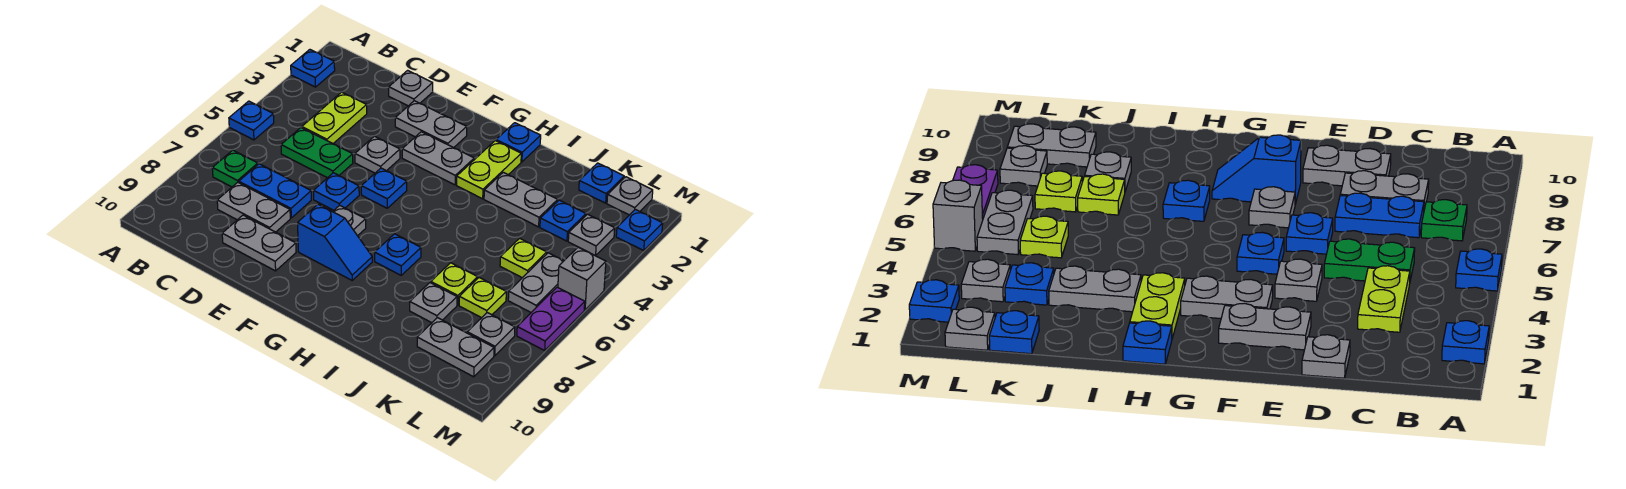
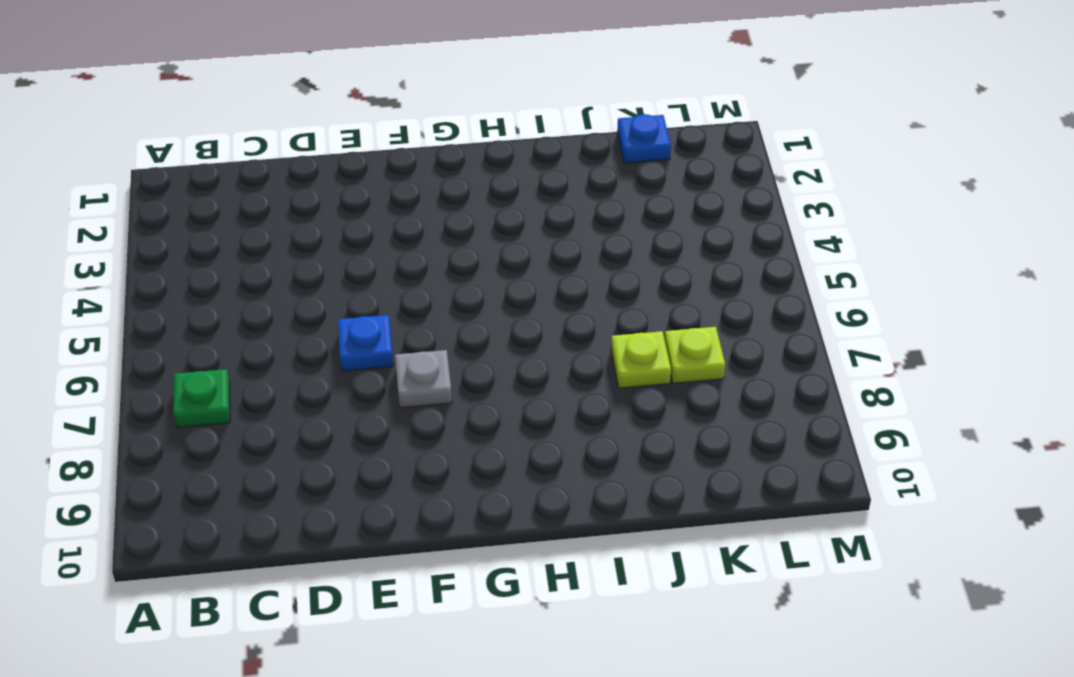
none -> blue plate A2 level 1
none -> blue plate A5 level 1
none -> lime plate C3:C4 level 1
none -> green plate C5:D5 level 1

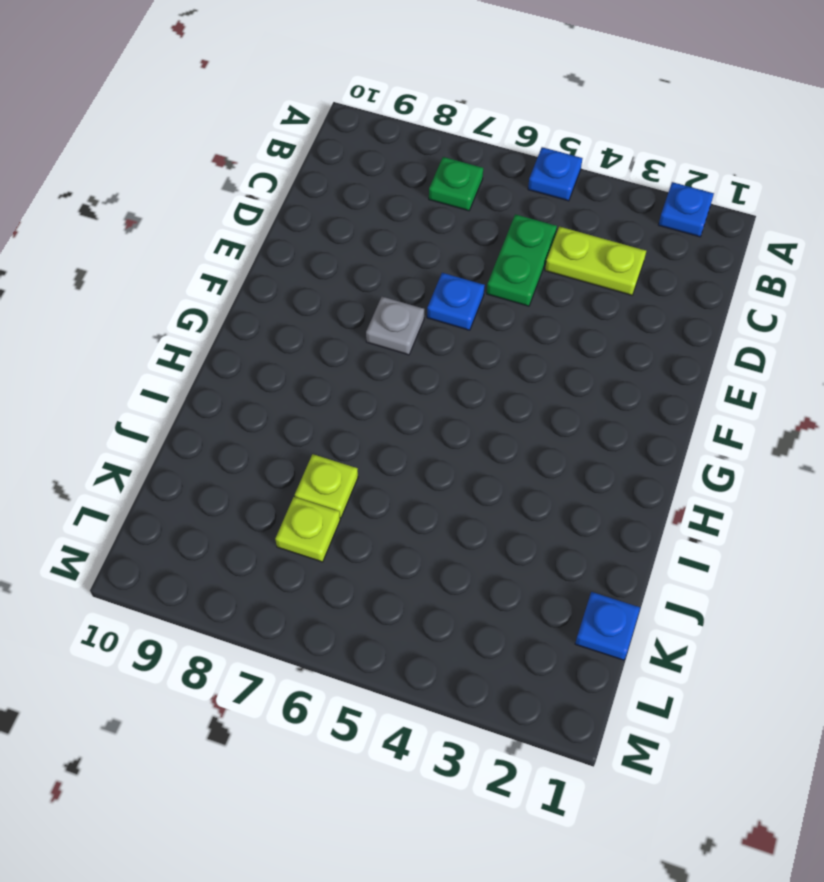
none -> blue plate C7:D7 level 1
none -> grey plate C8:D8 level 1
none -> grey plate D1 level 1
none -> grey plate D9:E9 level 1

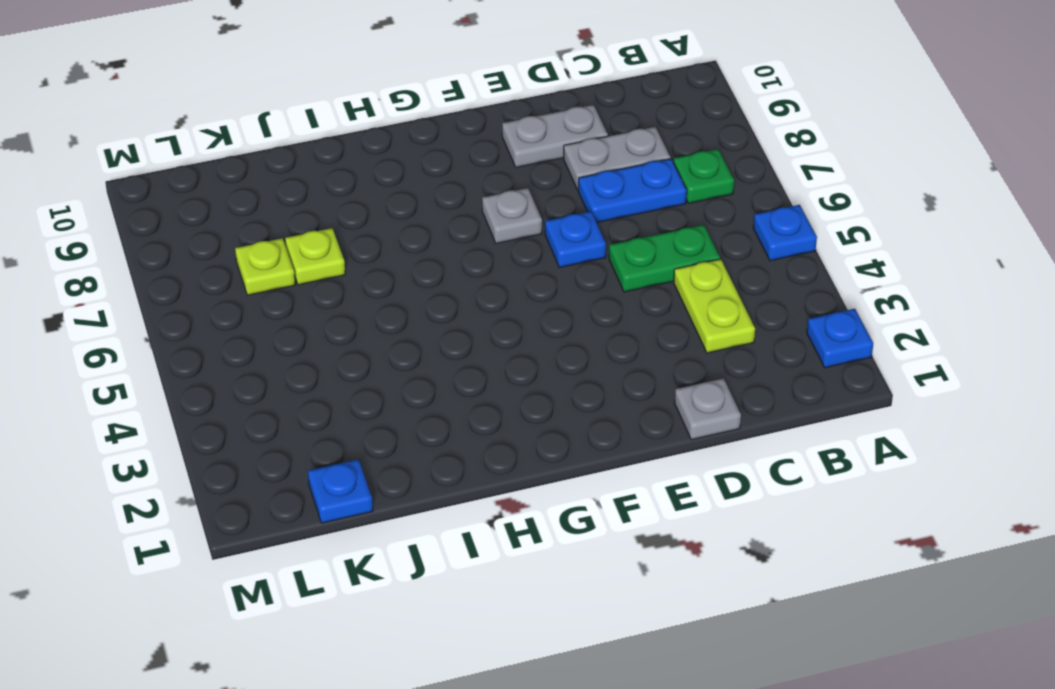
none -> grey plate E2:F2 level 1
none -> grey plate E4 level 1
none -> grey plate F3:G3 level 1
none -> blue plate F5 level 1

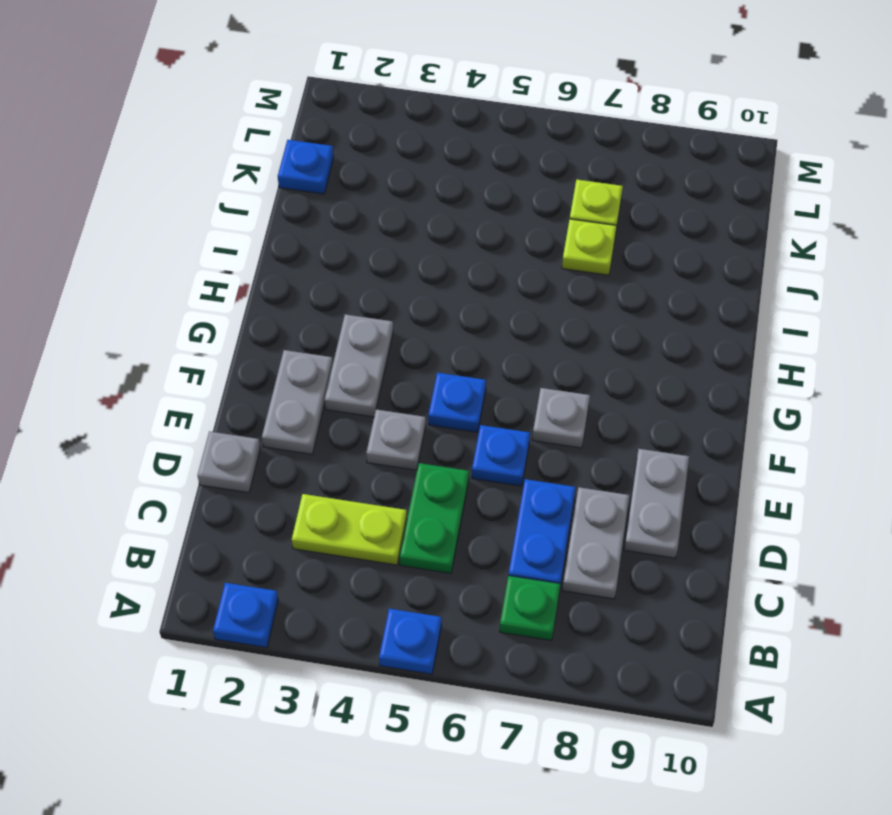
none -> blue slope F8:G8 level 1 top F
none -> blue plate H1 level 1
none -> lime plate H2:H3 level 1
none -> blue plate H7 level 1

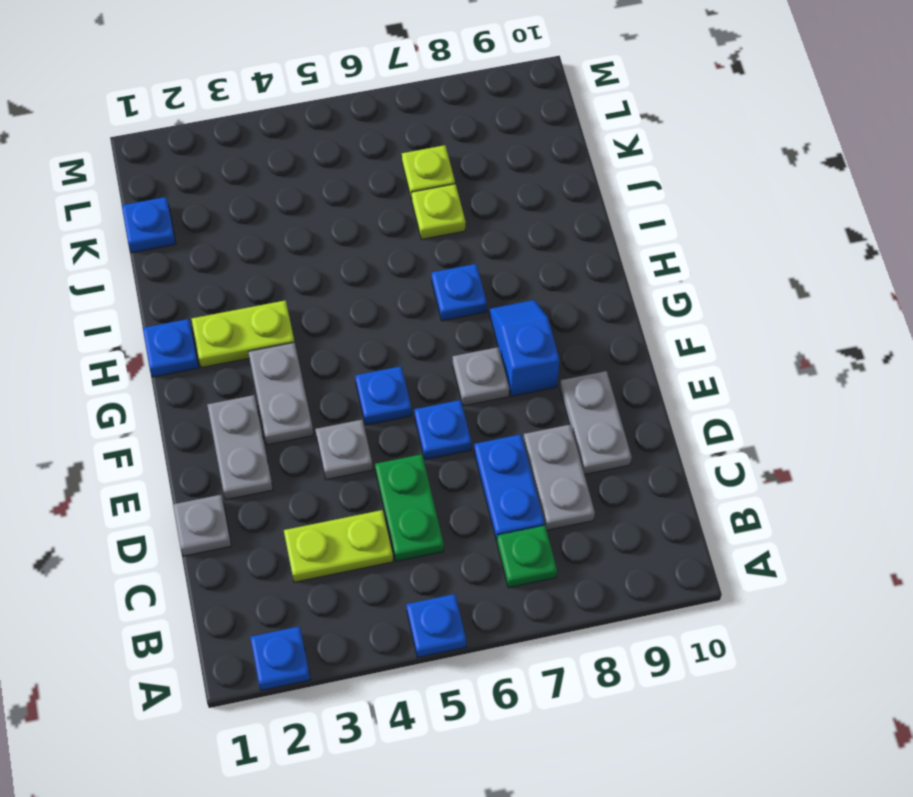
none -> grey plate I3:J3 level 1
none -> grey plate J8 level 1
none -> blue plate K3 level 1
none -> lime plate K5 level 1

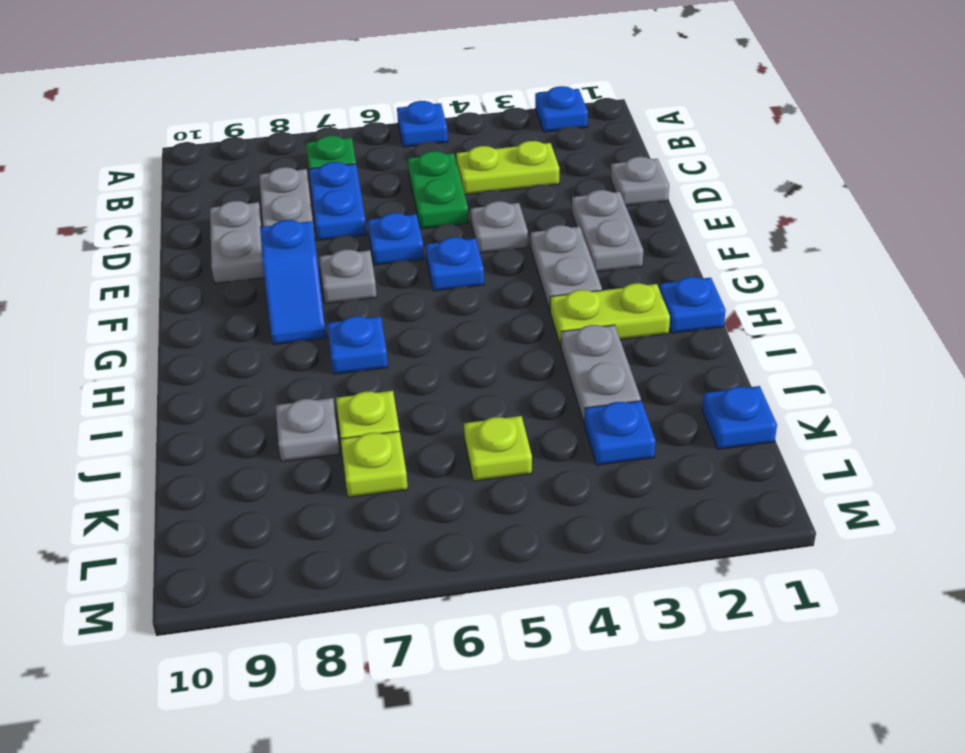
none -> grey plate K9:L9 level 1
none -> grey plate L1 level 1
none -> grey plate L3 level 1
none -> grey plate L5:L6 level 1

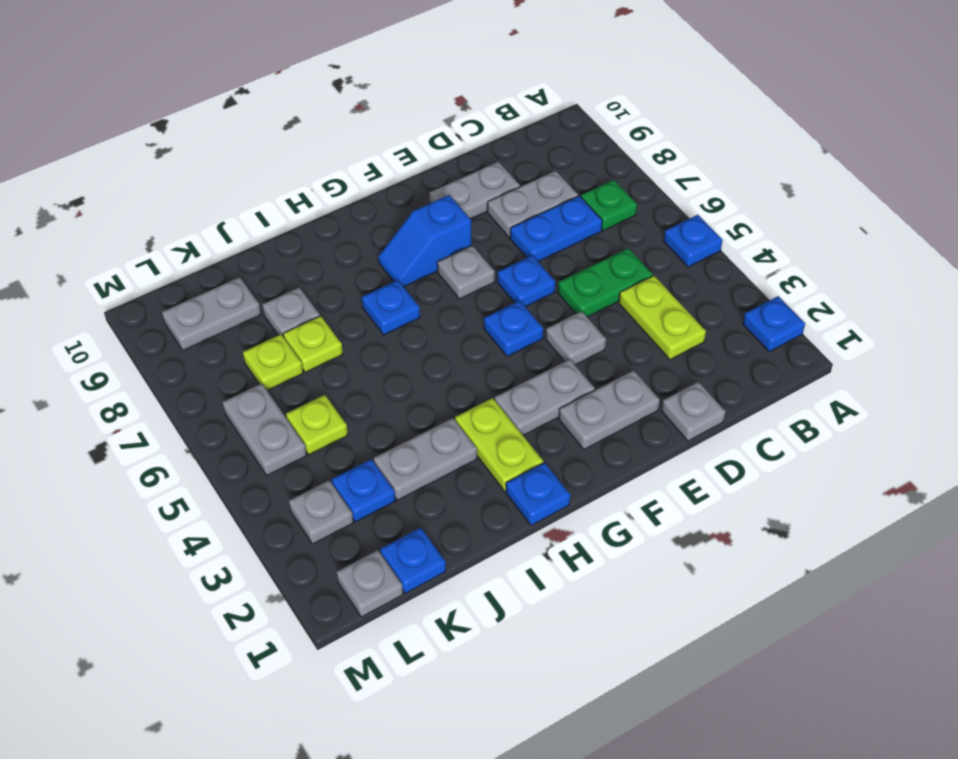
none -> grey plate L8 level 1
none -> blue plate M2 level 1
none -> grey brick M5 level 1
none -> purple plate M6:M7 level 1

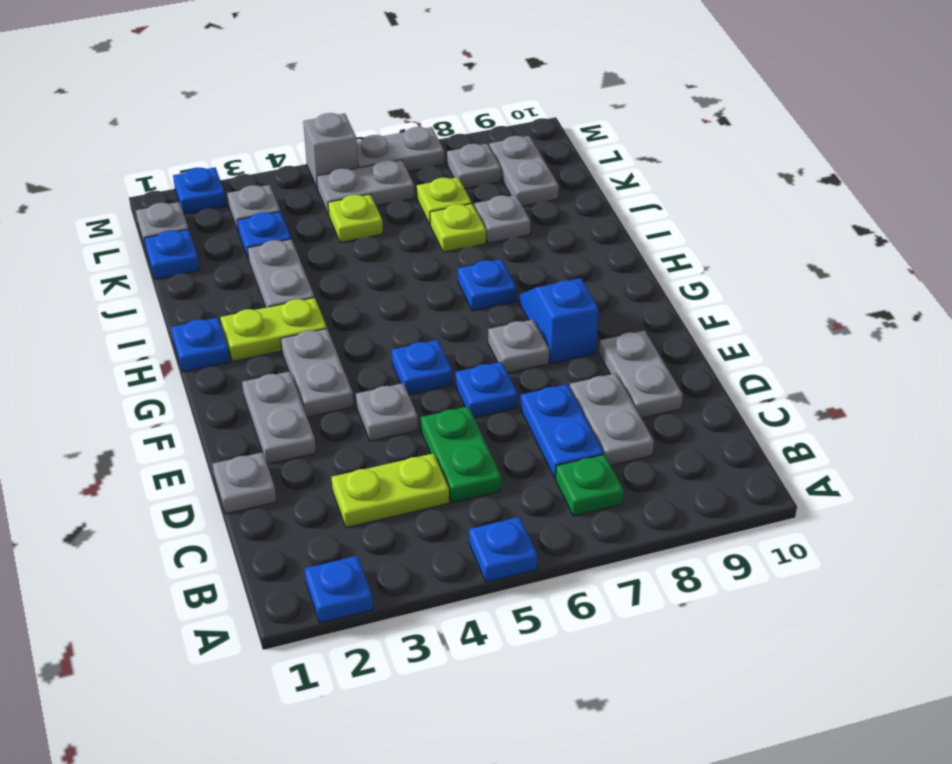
grey plate M6:M7 level 1 -> purple plate M6:M7 level 1

